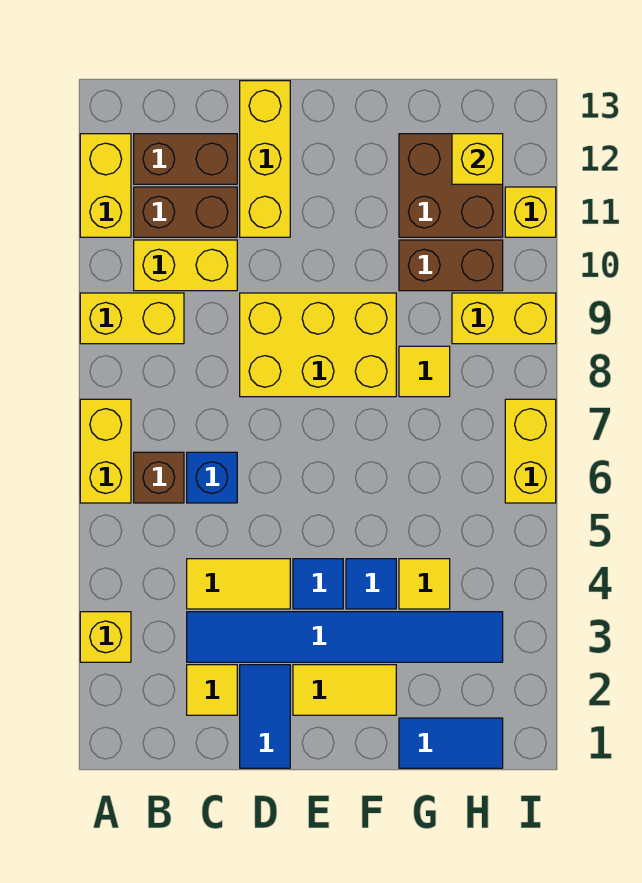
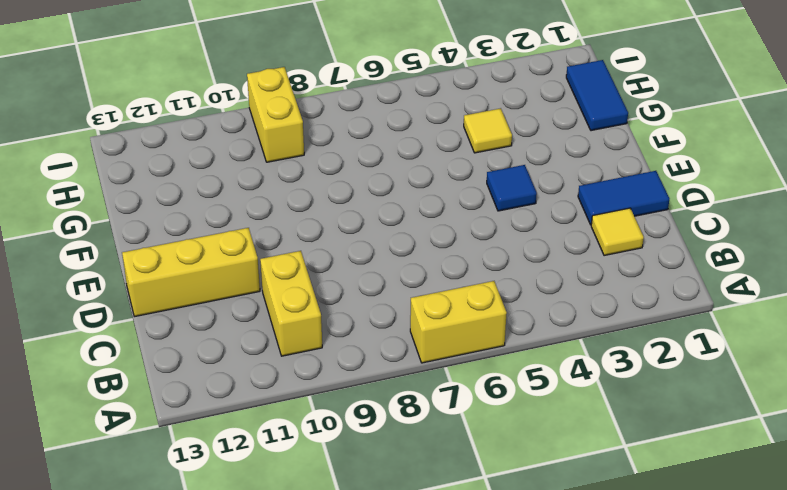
none -> yellow brick A3 level 1
none -> yellow brick A9:B9 level 1
none -> yellow brick A11:A12 level 1

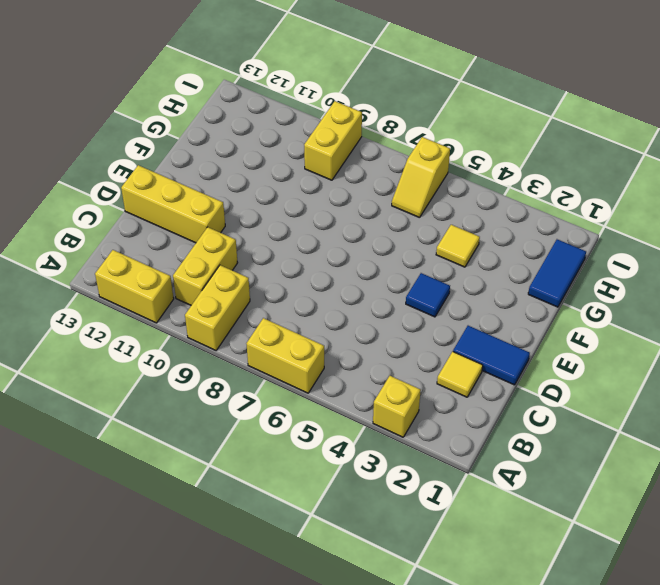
yellow slope H6:I6 level 1 top I -> yellow brick I6:I7 level 1
none -> brown brick B6 level 1
none -> brown brick B11:C11 level 1
none -> brown brick B12:C12 level 1

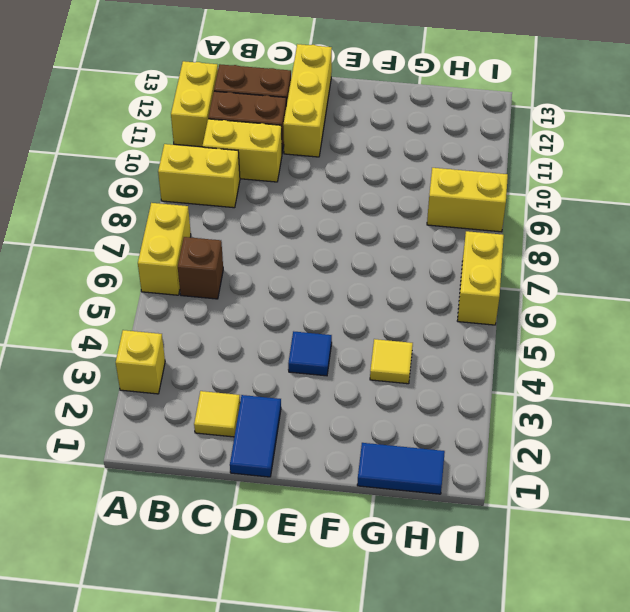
none -> blue tile C3:H3 level 1
none -> yellow tile C4:D4 level 1
none -> blue brick C6 level 1

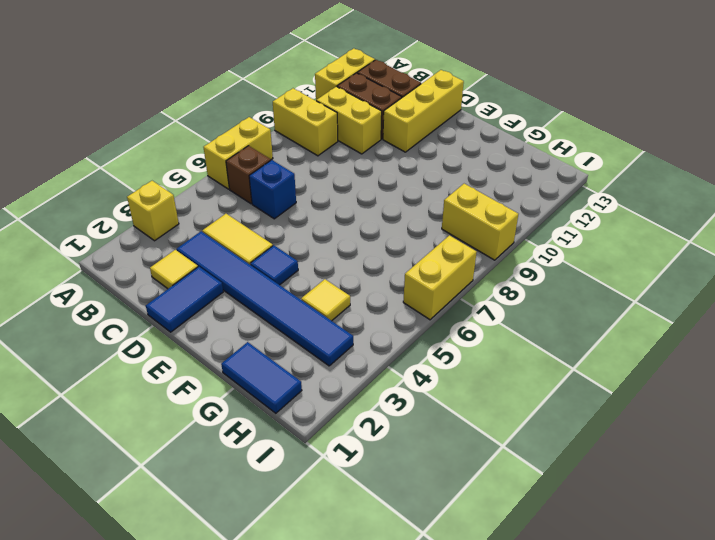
none -> yellow brick D8:F9 level 1
none -> yellow tile E2:F2 level 1
none -> blue tile F4 level 1

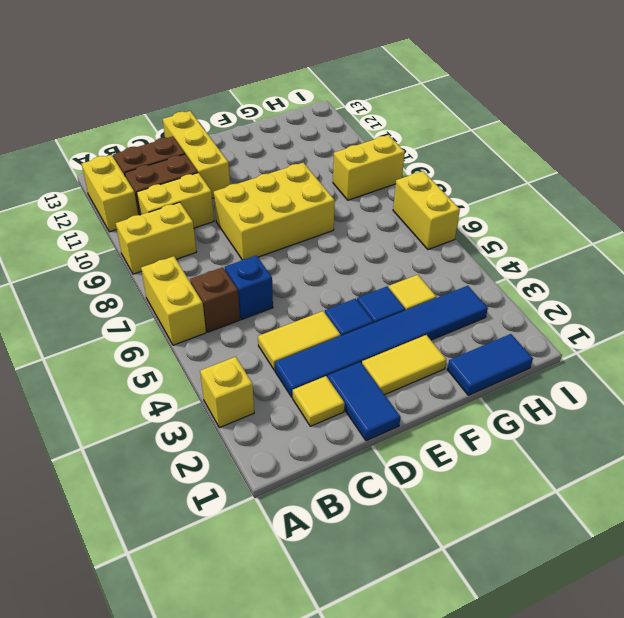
none -> yellow tile G8 level 1
none -> brown brick G10:H10 level 1
none -> brown brick G11:H12 level 1

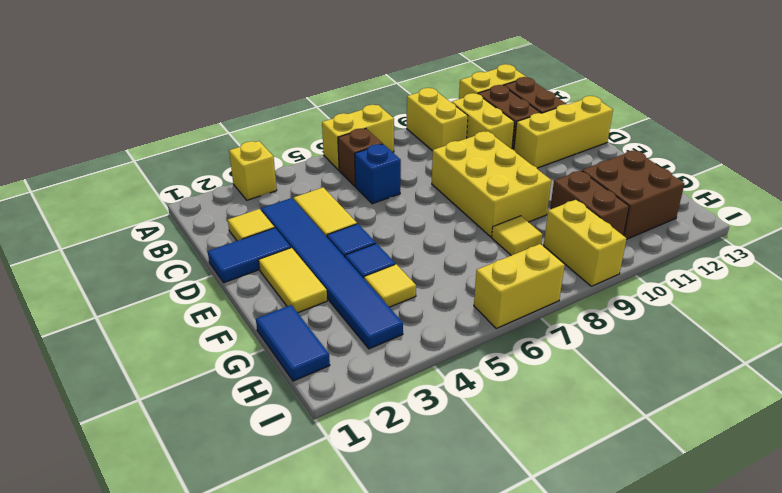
none -> yellow brick I11 level 1
none -> yellow brick H12 level 2

